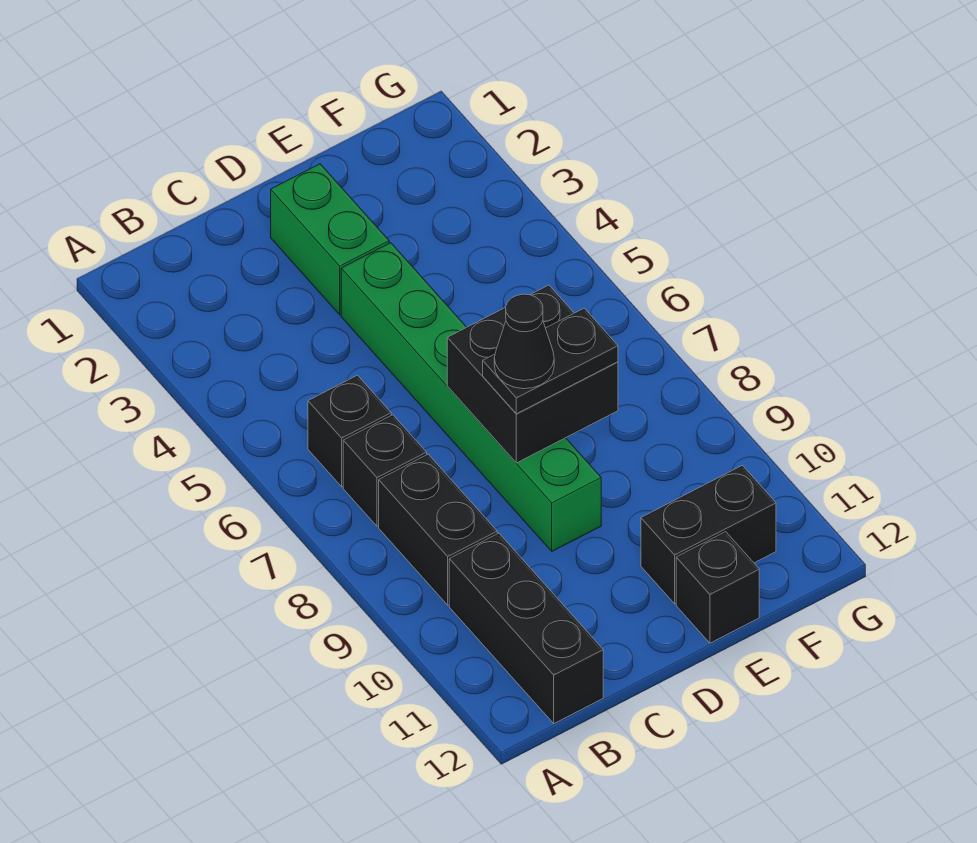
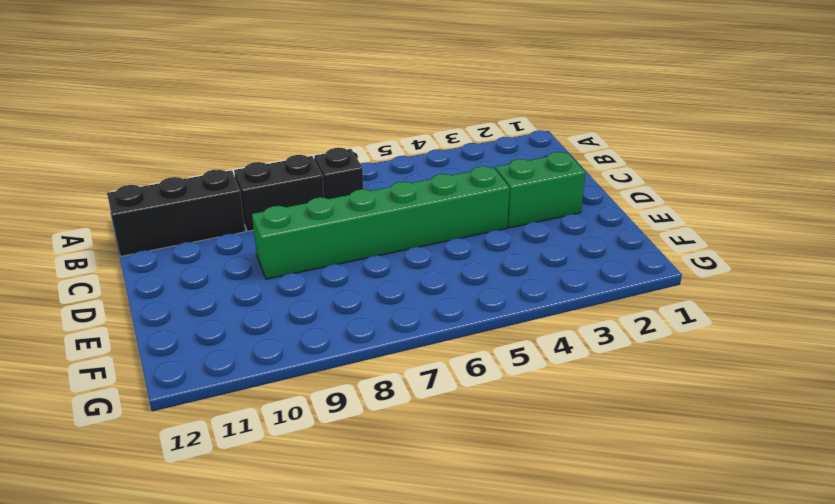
none -> black brick B6 level 1
none -> black brick E11:F11 level 1

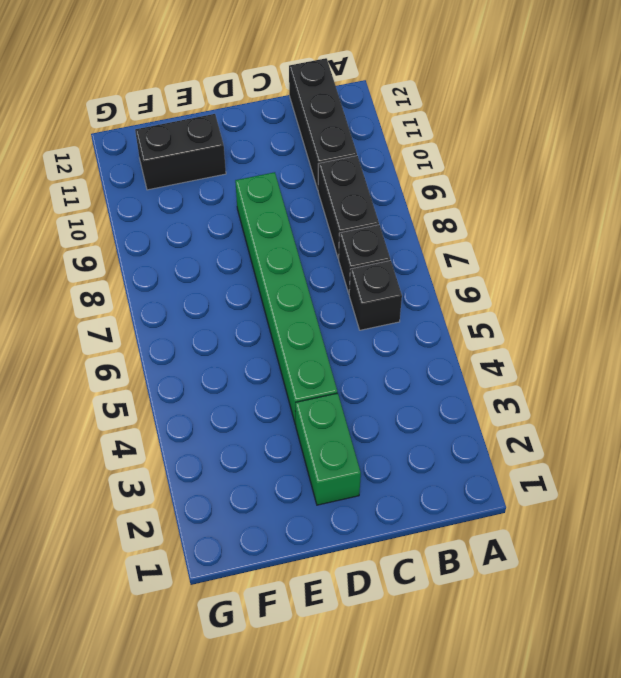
none -> black brick E12 level 1
none -> black brick D7:E8 level 2

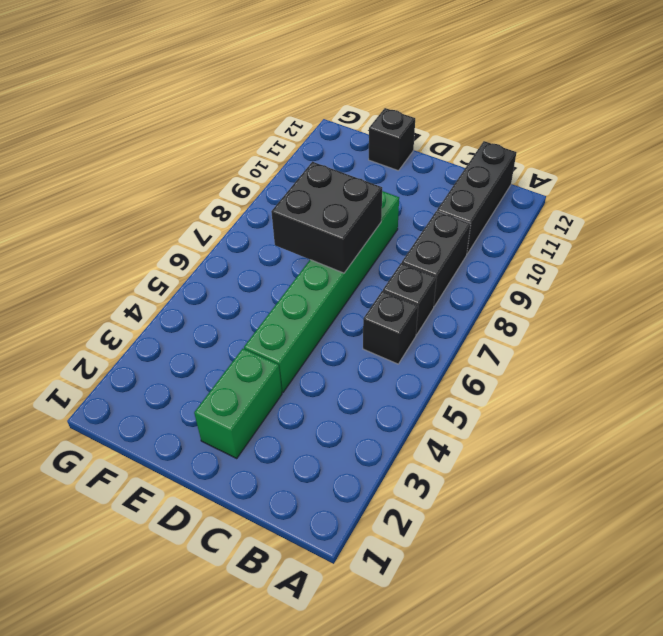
none -> black brick E11:F11 level 1
none -> black plate D8:E8 level 3

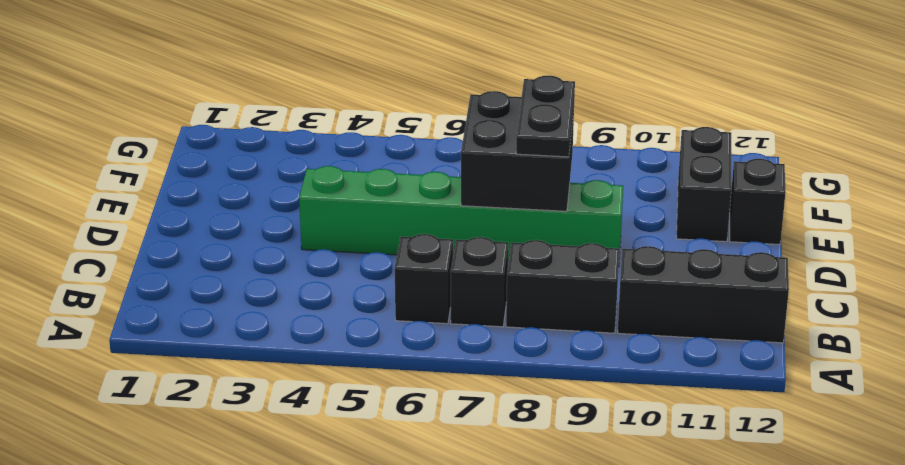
none -> green brick D2:D3 level 1
none -> black cone D8 level 4

